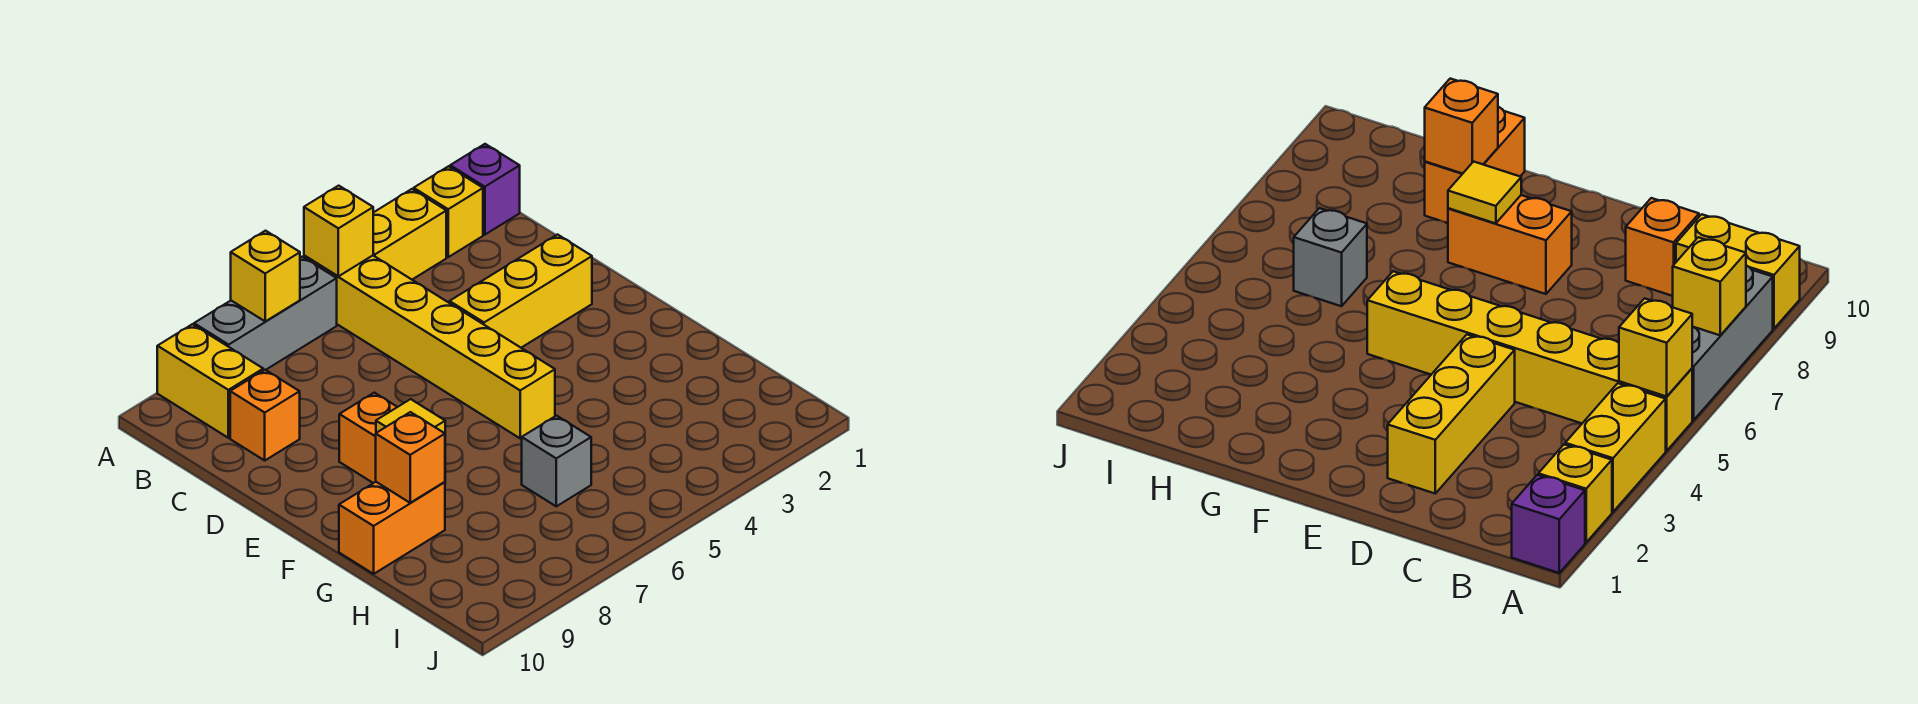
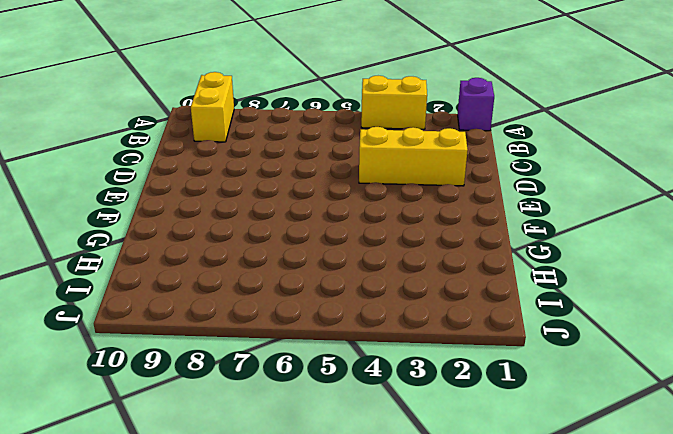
none -> yellow brick A2 level 1
none -> yellow brick A5:F5 level 1
none -> grey brick A6:A8 level 1

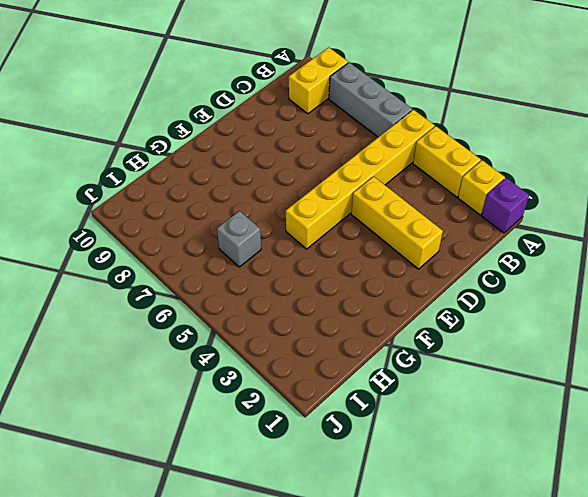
none -> orange brick C9 level 1
none -> orange brick E8:F8 level 1
none -> orange brick G9:G10 level 1

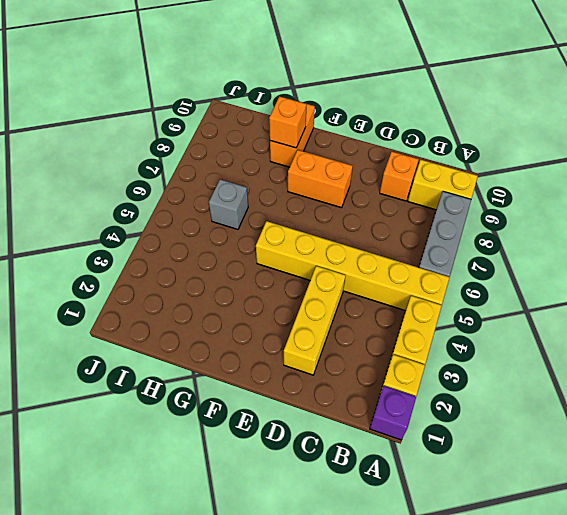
none -> yellow brick A5 level 2
none -> yellow brick A7 level 2
none -> yellow tile F8 level 2

